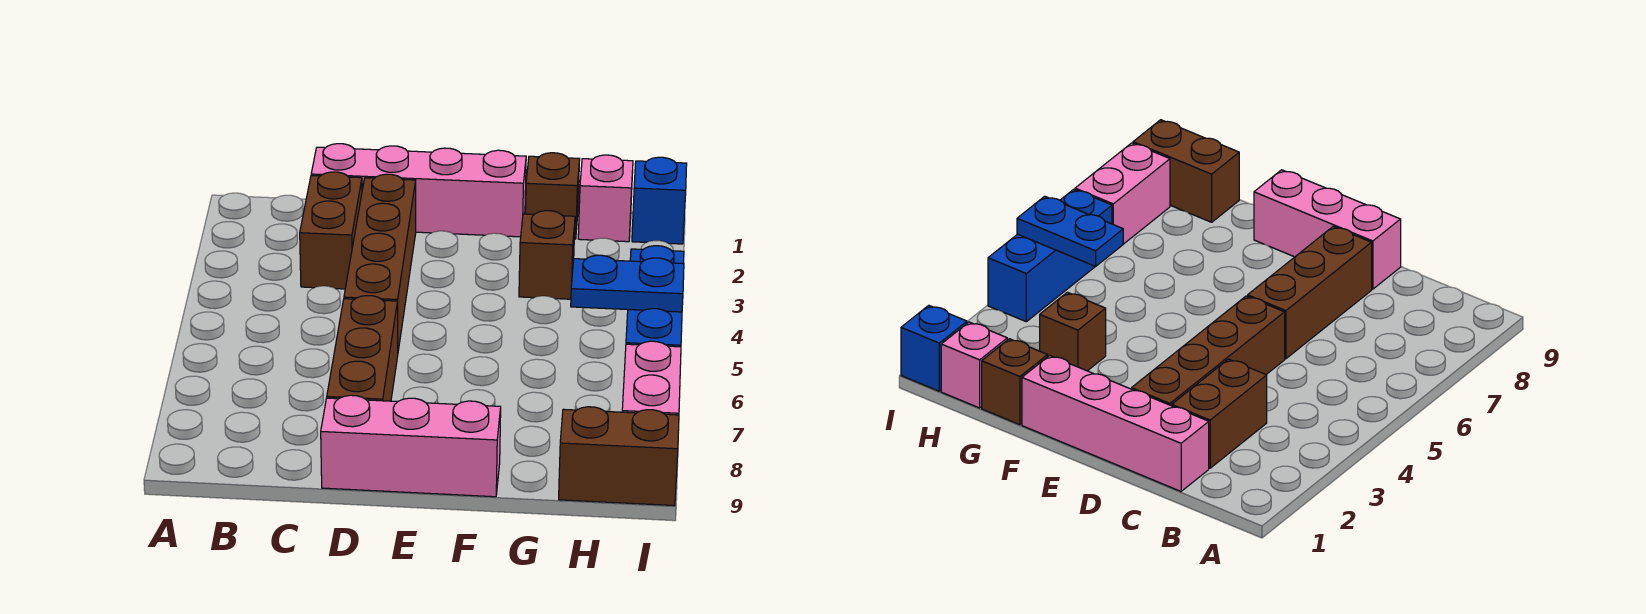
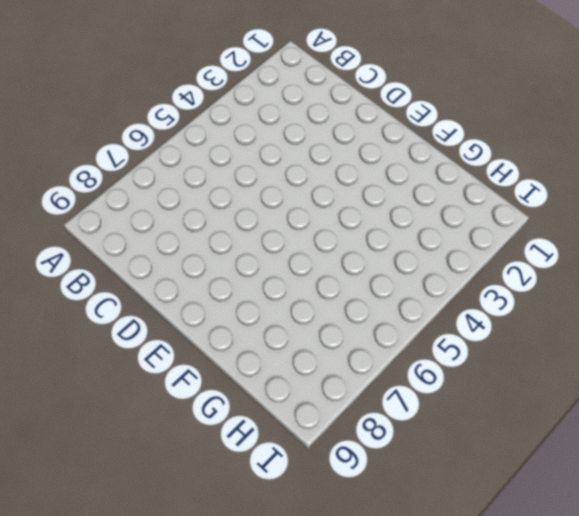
none -> pink brick C1:F1 level 1
none -> brown brick C2:C3 level 1
none -> brown brick D2:D5 level 1

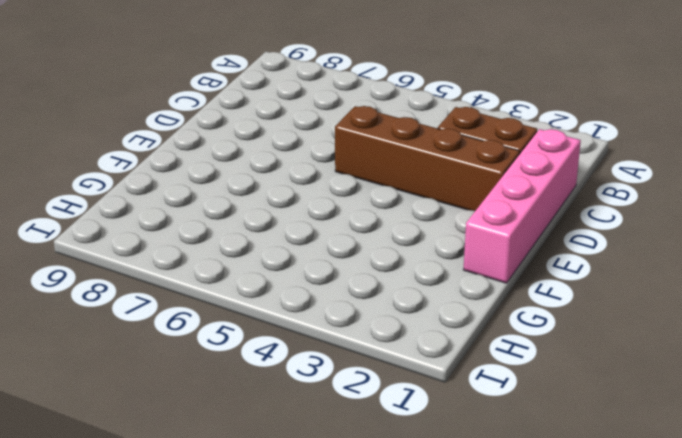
none -> brown brick D6:D8 level 1
none -> pink brick D9:F9 level 1
none -> brown brick G1 level 1

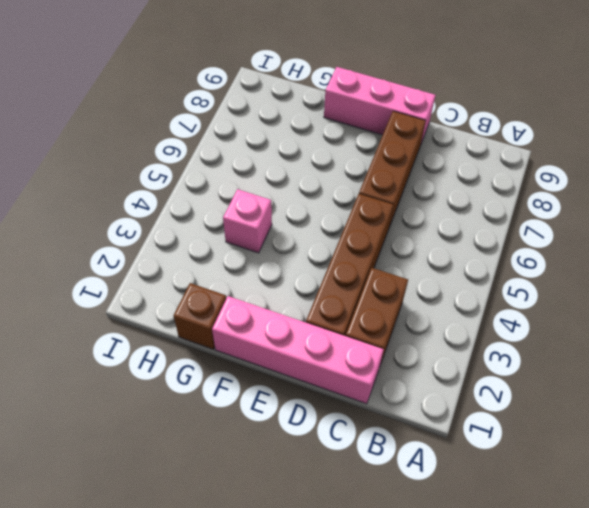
pink brick G4 level 1 -> pink brick H1 level 1
none -> brown brick G3 level 1
none -> brown brick H9:I9 level 1
none -> blue brick I1 level 1

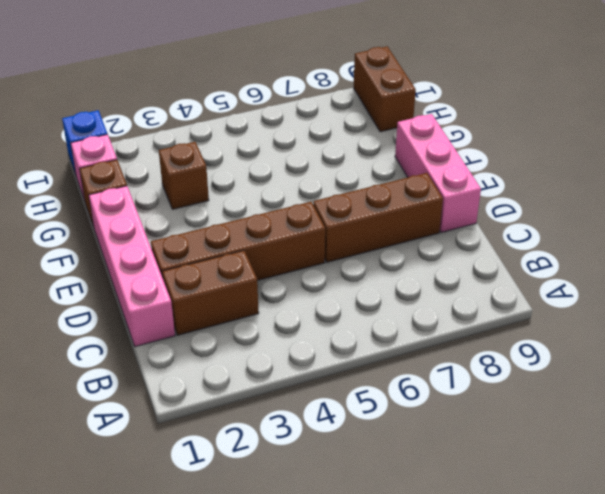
none -> blue brick I4:I6 level 1
none -> pink brick I7:I8 level 1
none -> blue plate H5:I5 level 2

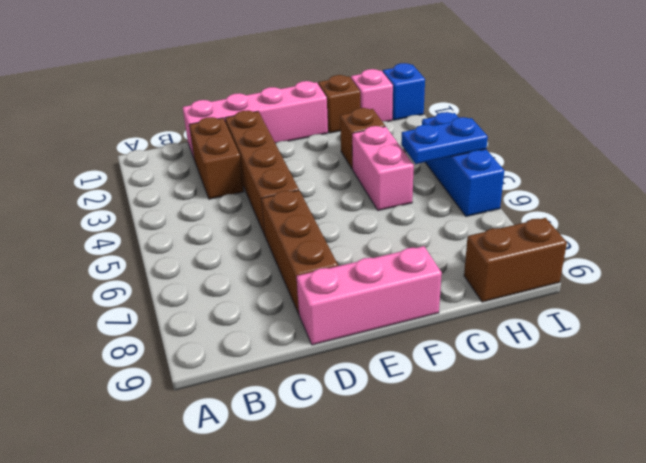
pink brick G4:G5 level 1 -> pink brick I7:I8 level 1

